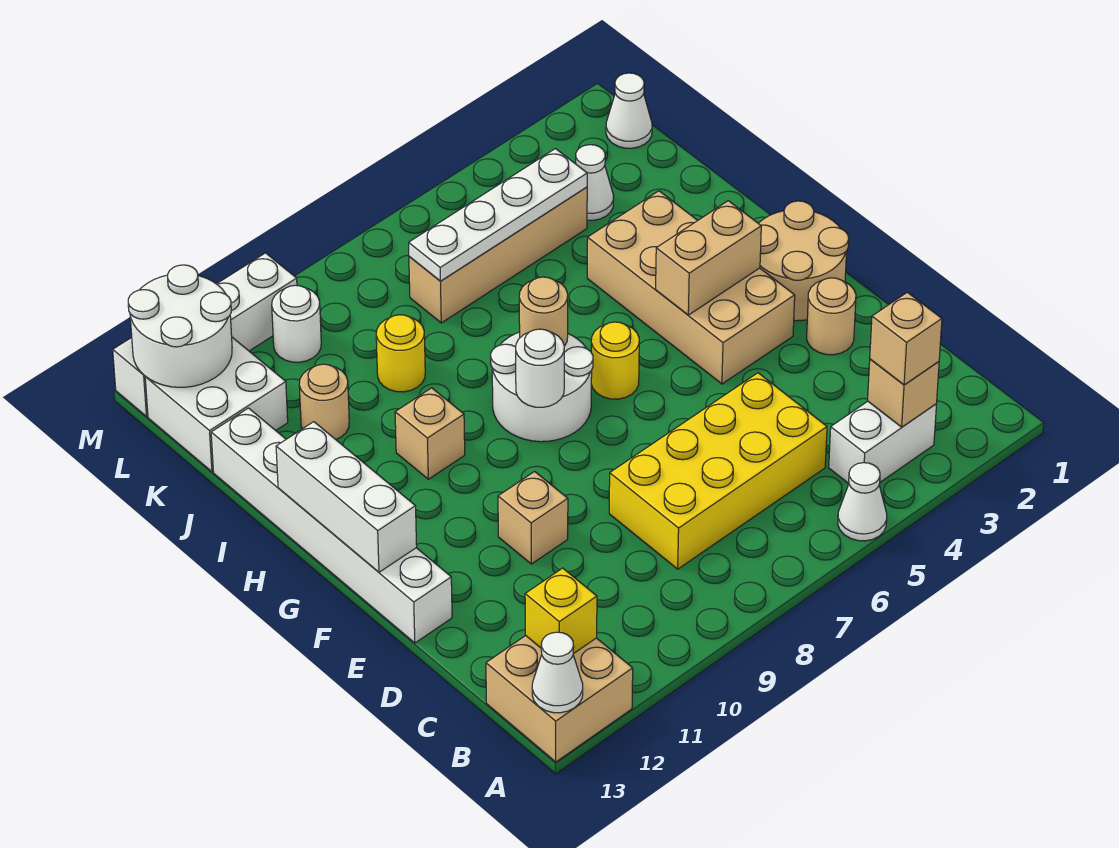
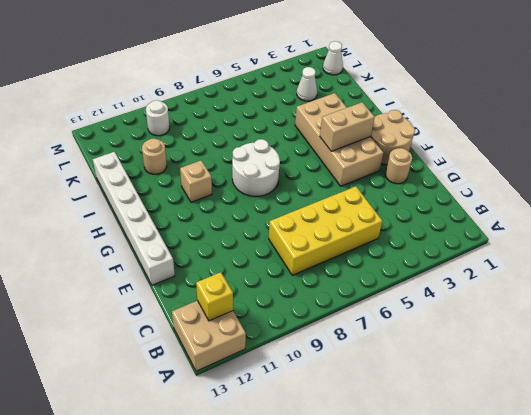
none -> white cone A5 level 1
none -> white brick B3:B4 level 1
none -> tan brick E10 level 1
none -> yellow round brick G6 level 1

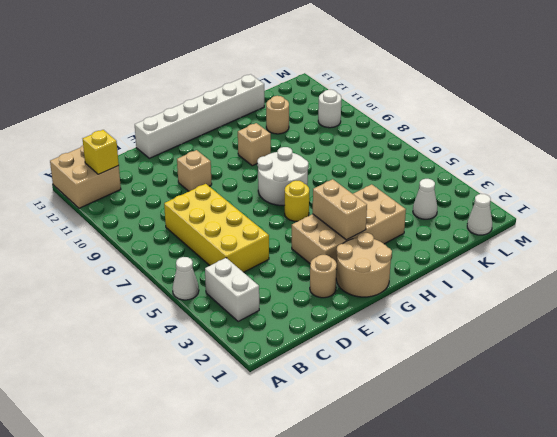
none -> yellow round brick J9 level 1
none -> tan brick K4:K7 level 1
none -> white brick K12:L13 level 1
none -> white brick M10:M13 level 1

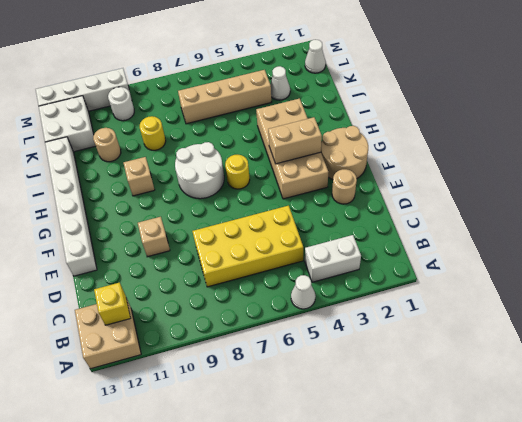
none -> white cone A13 level 2
none -> tan brick B3 level 2
none -> white brick F13:H13 level 2
none -> white round brick G8 level 2

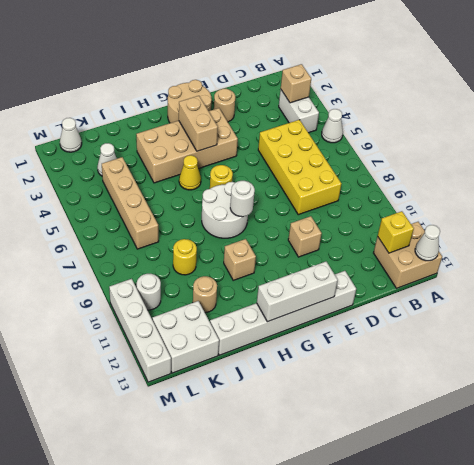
yellow cone H5 level 1 -> none
none -> tan round brick H7 level 2
none -> white plate K4:K7 level 2
none -> white round brick L12:M13 level 2
none -> tan brick B3 level 3

